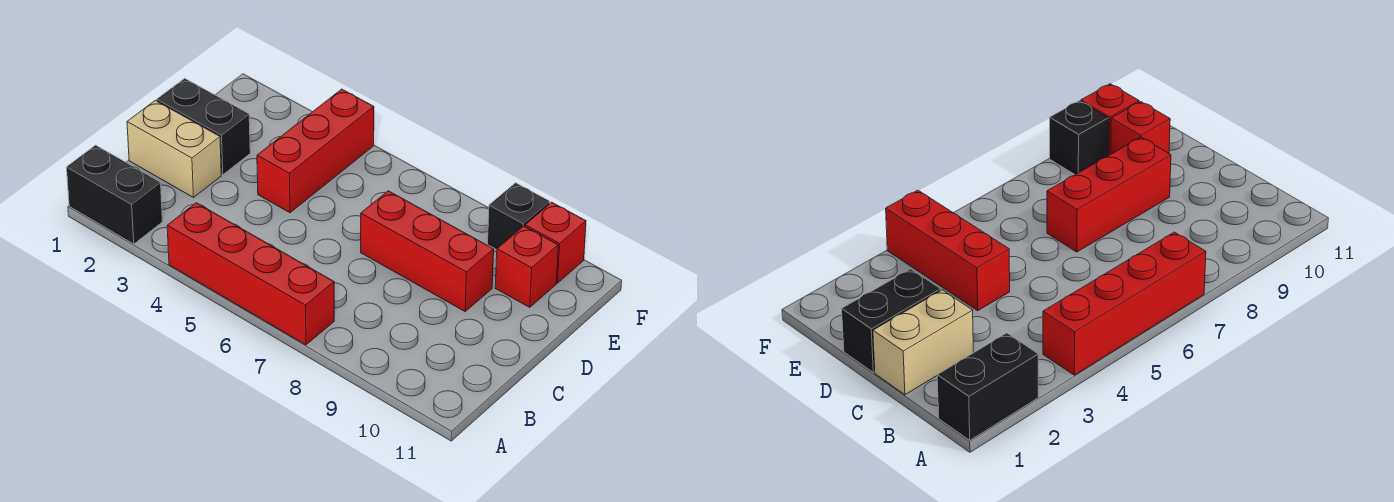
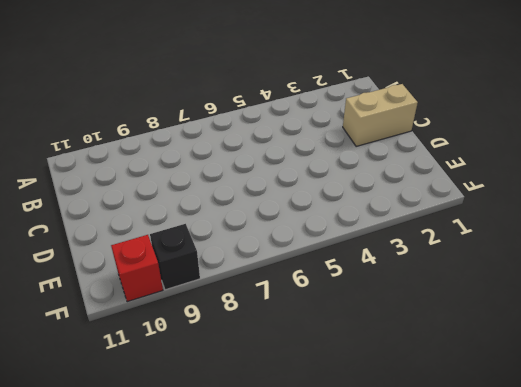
none -> black brick A1:A2 level 1
none -> red brick A4:A7 level 1

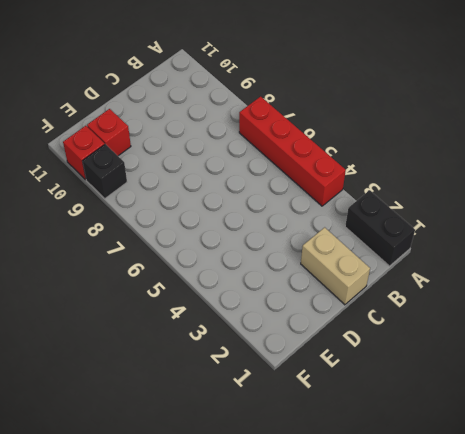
none -> black brick D1:D2 level 1
none -> red brick D4:F4 level 1

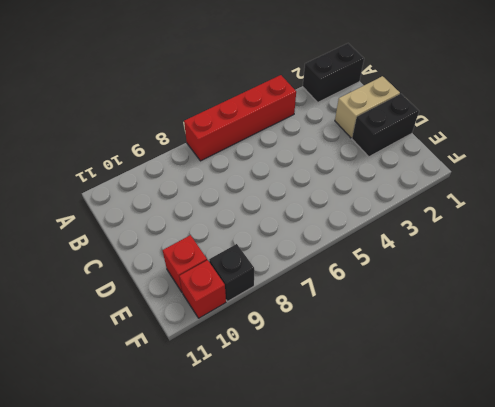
none -> red brick D4:F4 level 1
none -> red brick D7:D9 level 1

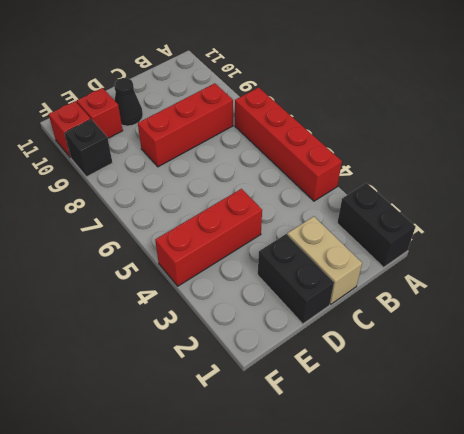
red brick B8:D8 level 1 -> red brick D7:D9 level 1
black cone D10 level 1 -> none

